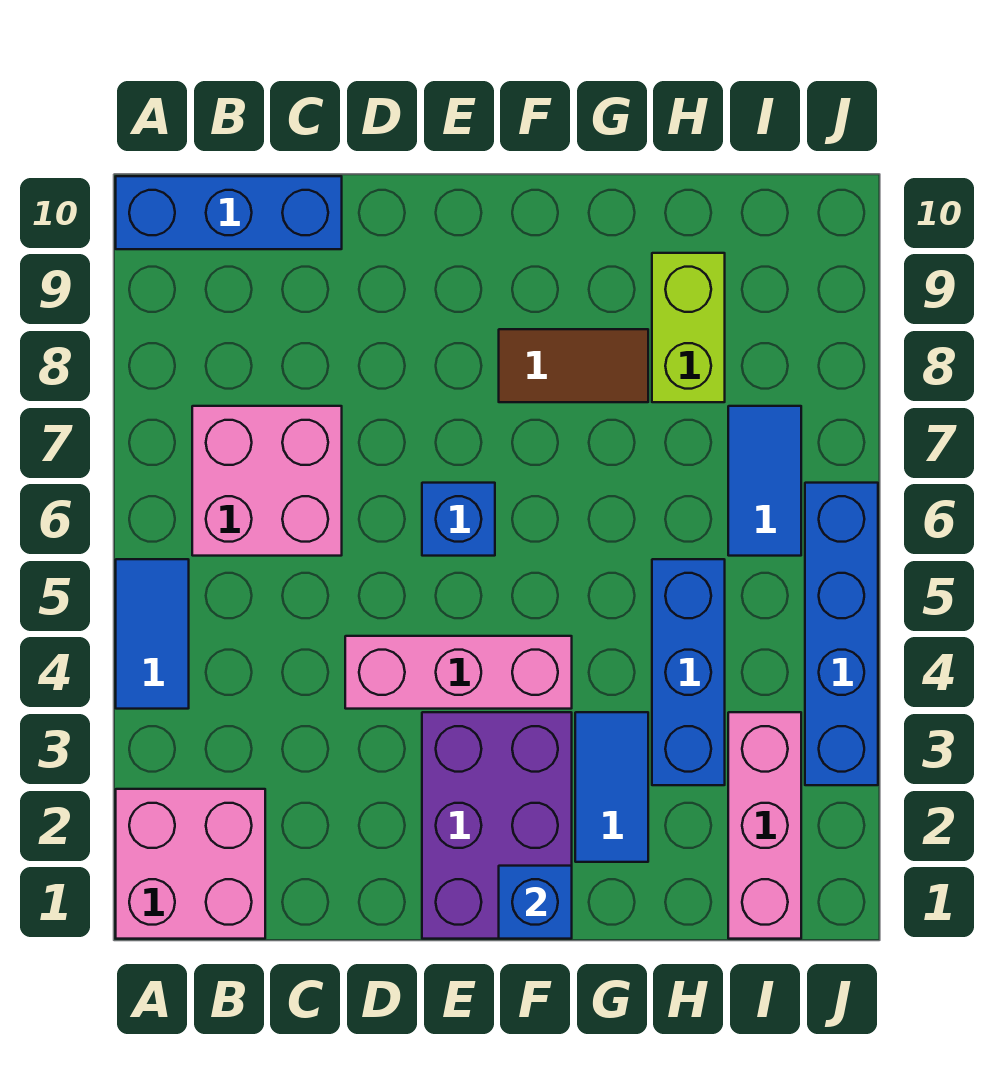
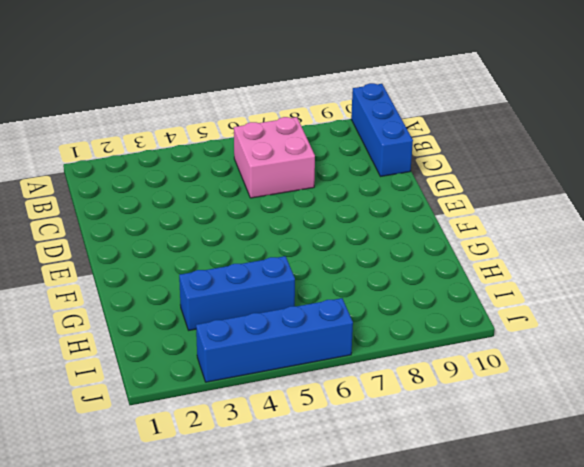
none -> pink brick A1:B2 level 1
none -> blue tile A4:A5 level 1
none -> pink brick D4:F4 level 1

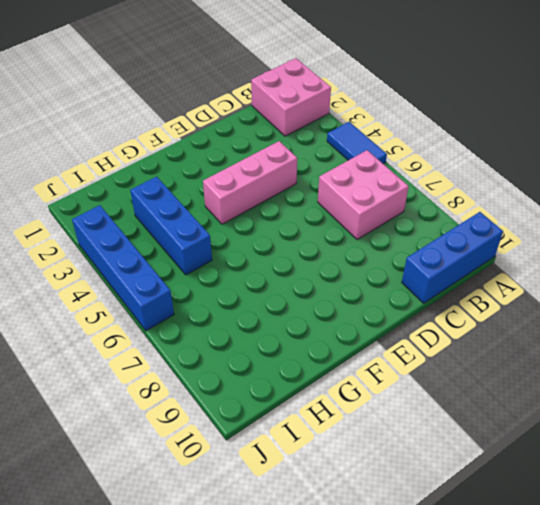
none -> purple brick E1:F3 level 1
none -> blue brick E6 level 1
none -> brown tile F8:G8 level 1

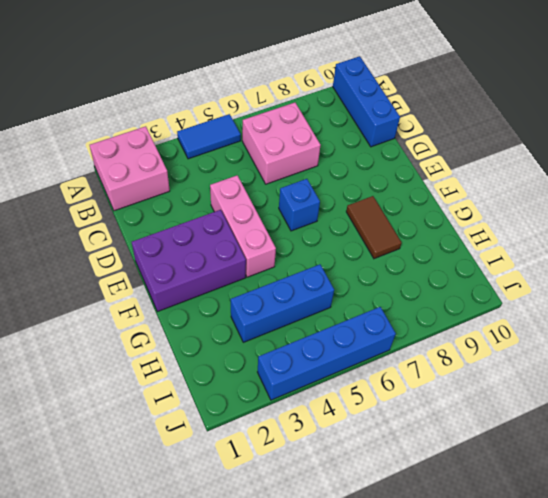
none -> blue tile G2:G3 level 1
none -> lime brick H8:H9 level 1
none -> pink brick I1:I3 level 1

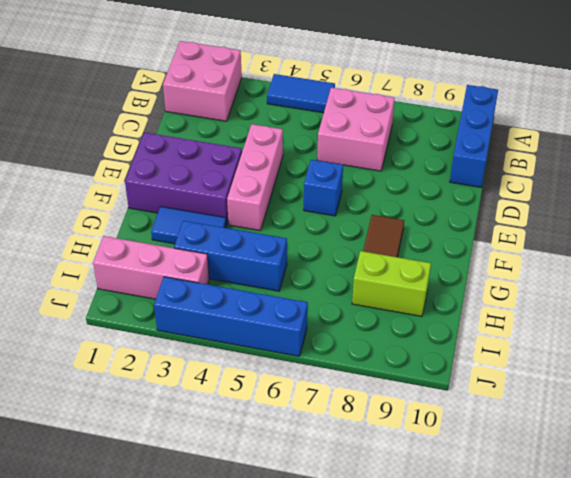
none -> blue tile I6:I7 level 1
none -> blue brick F1 level 2

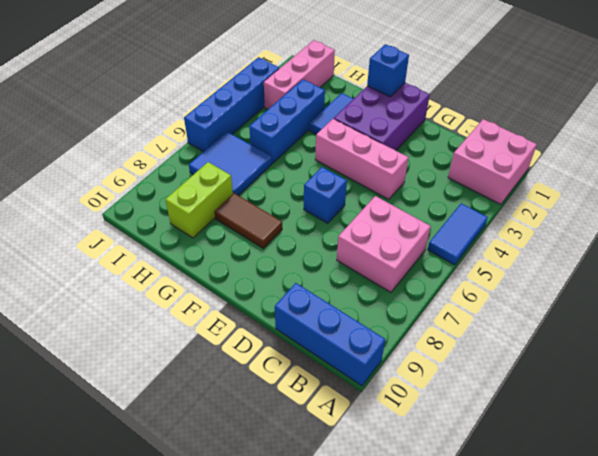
blue tile H6:I7 level 1 -> blue tile I6:I7 level 1

